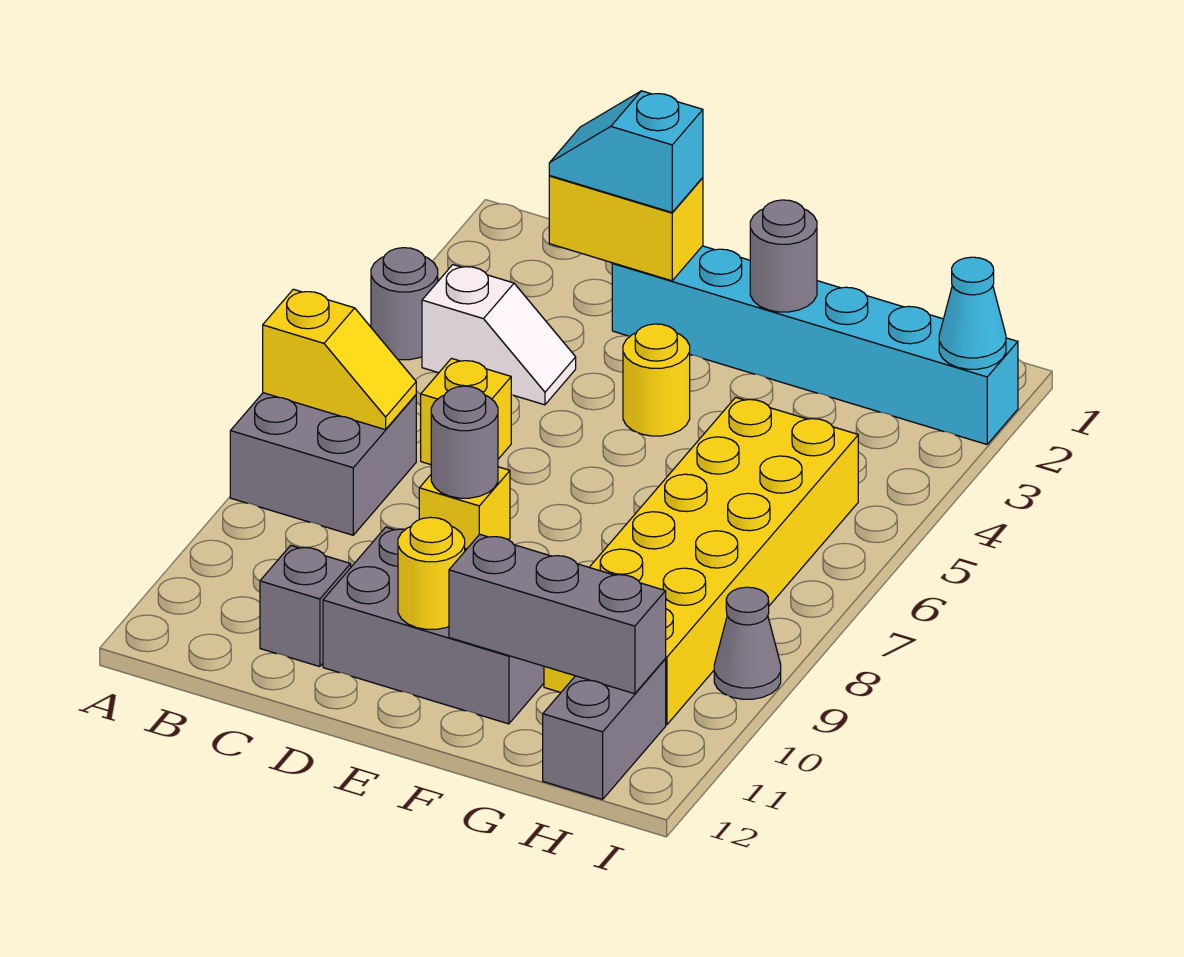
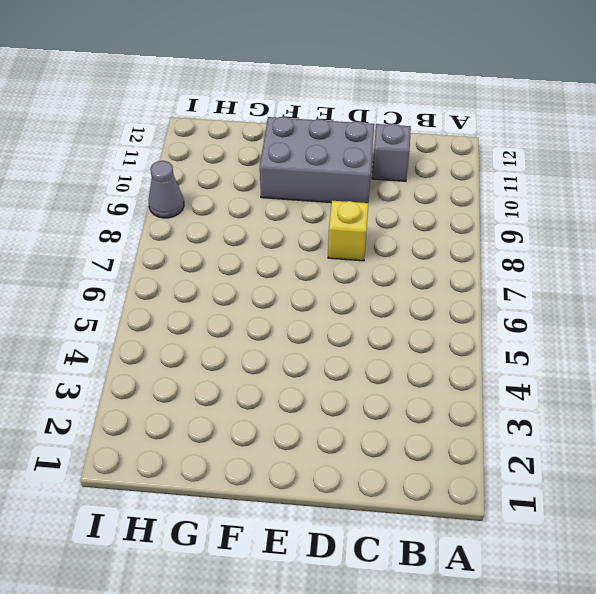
none -> grey round brick A4 level 1
none -> grey brick A7:B8 level 1
none -> white slope B4:C4 level 1 top B

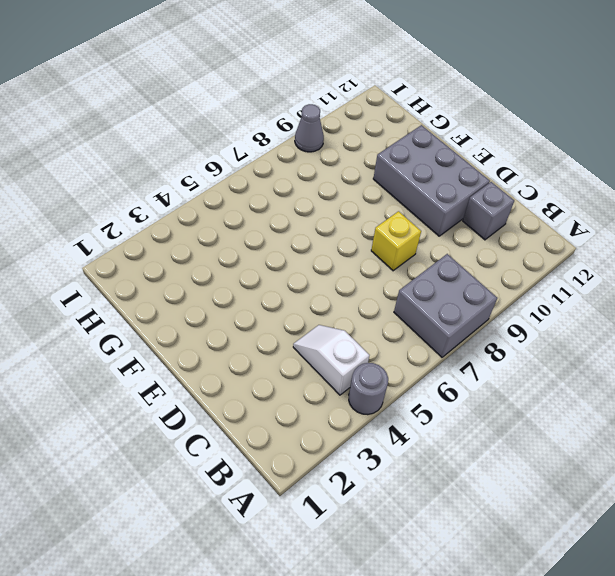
none -> yellow brick C6 level 1
none -> cyan brick D2:I2 level 1
none -> yellow round brick E4 level 1

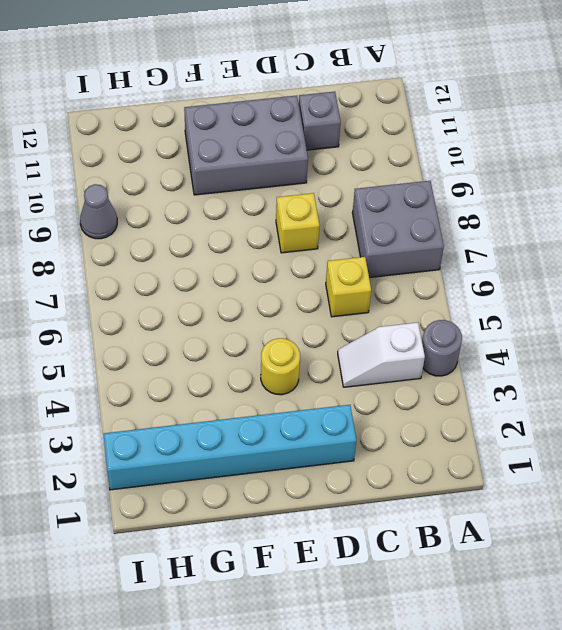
none -> yellow brick G5:H10 level 1
none -> grey brick H11:H12 level 1
none -> yellow slope A7:B7 level 2 top A

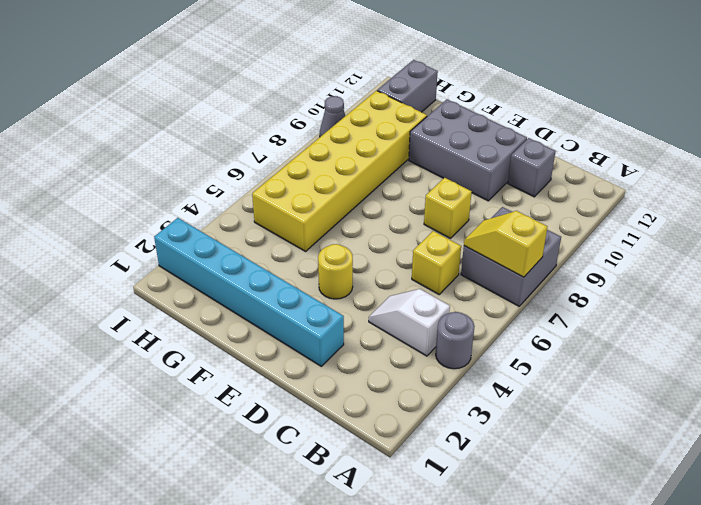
none -> yellow brick C2:D2 level 2
none -> grey round brick D8 level 2
none -> yellow round brick E11 level 2

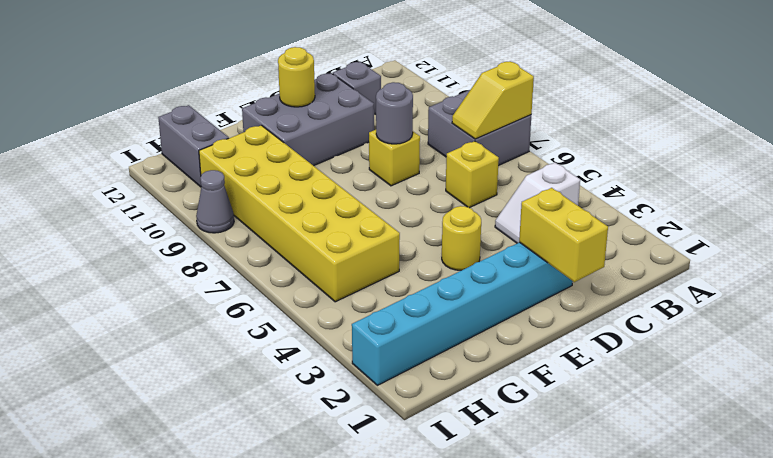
yellow brick D1:D2 level 2 -> yellow brick C2:D2 level 2
none -> grey round brick A4 level 1
none -> grey round brick F2 level 2
none -> grey brick F11:H11 level 2

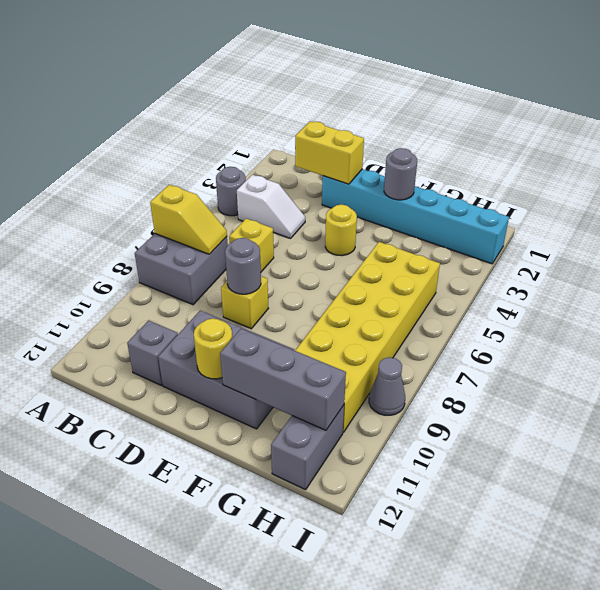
none -> cyan cone I2 level 2
none -> cyan slope C2:D2 level 3 top D

